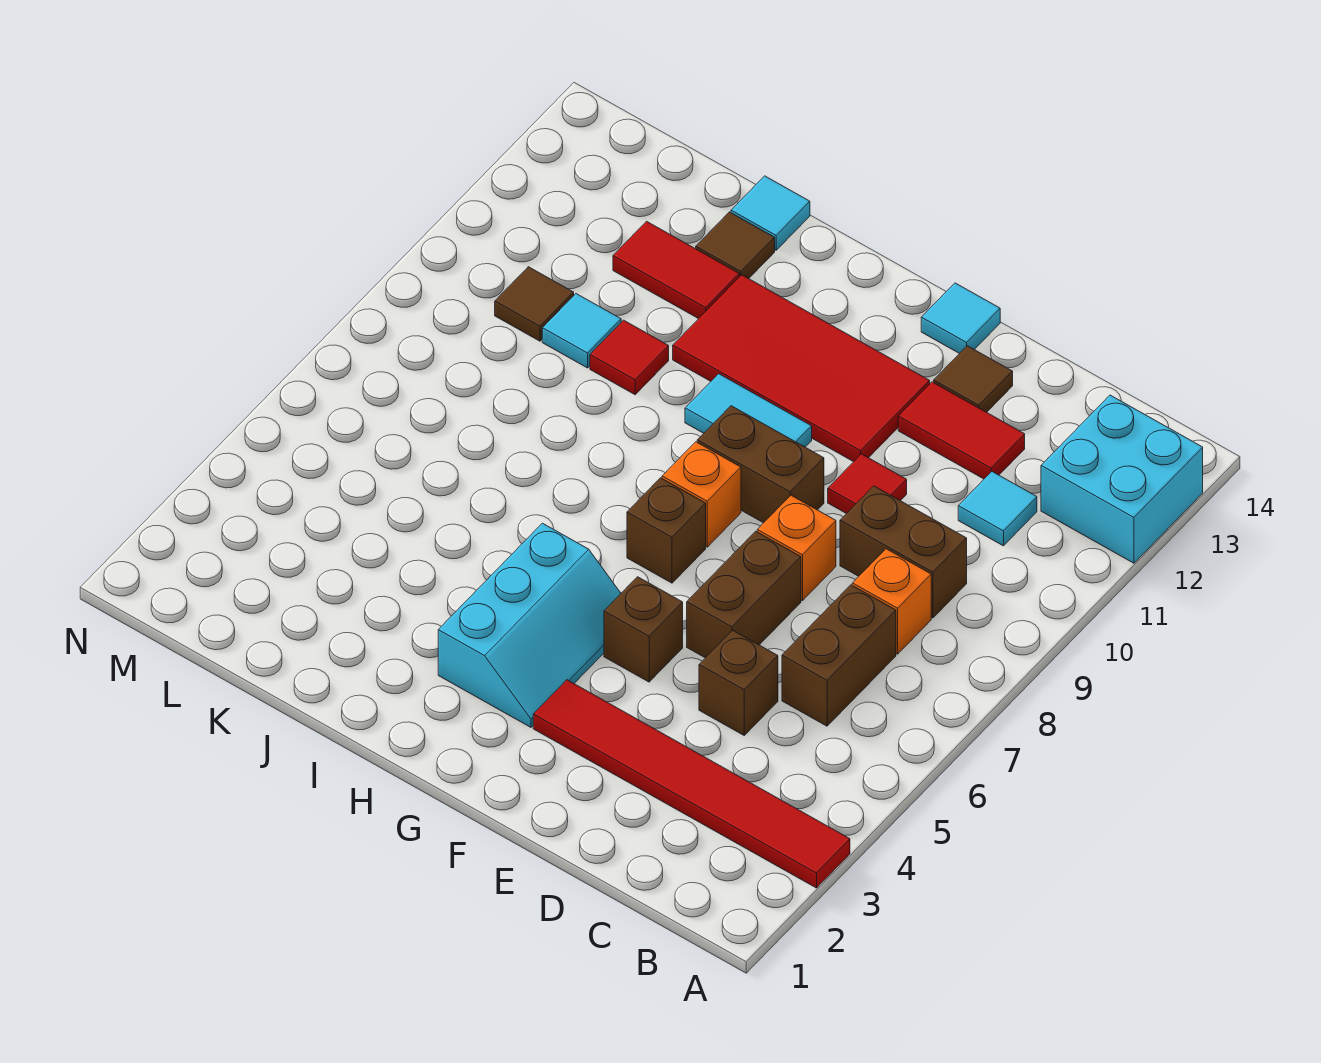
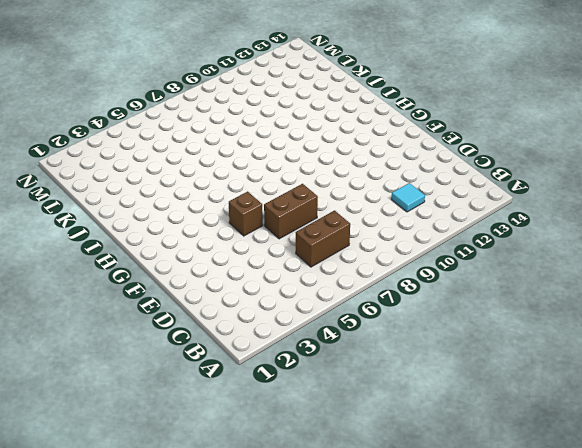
none -> red tile A3:F3 level 1
none -> cyan brick A12:B13 level 1
none -> orange brick C8 level 1

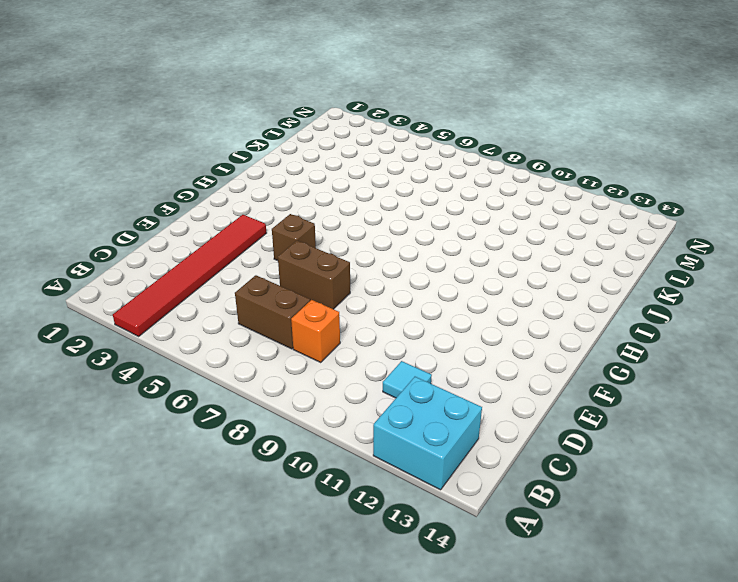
none -> brown brick C9:D9 level 1
none -> brown brick D5 level 1
none -> red tile D12:E12 level 1

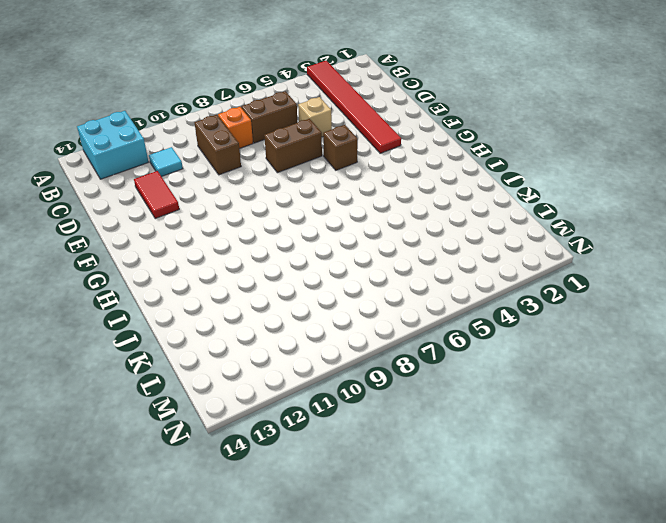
tan brick D5 level 1 -> brown brick D5 level 1
none -> orange brick E8 level 1
none -> red tile E10 level 1
none -> brown tile E13 level 1

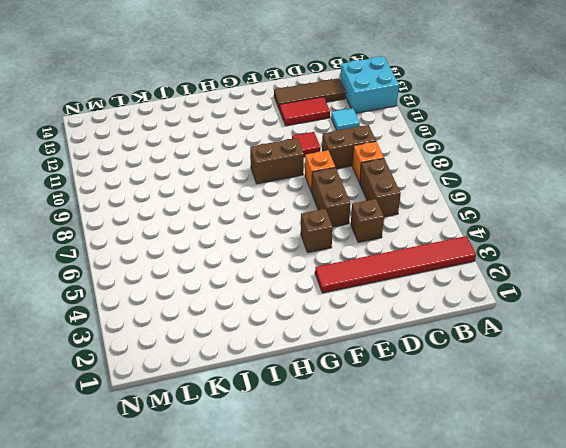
brown tile C13:E13 level 1 -> brown tile E13 level 1
none -> red tile F11:I12 level 1
none -> cyan tile F14 level 1
none -> cyan slope G3:H5 level 1 top H

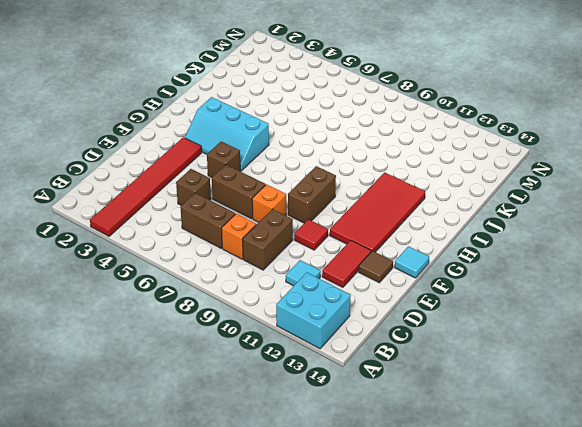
none -> brown brick G7 level 1
none -> orange brick G8 level 1
none -> cyan tile G10:H10 level 1

